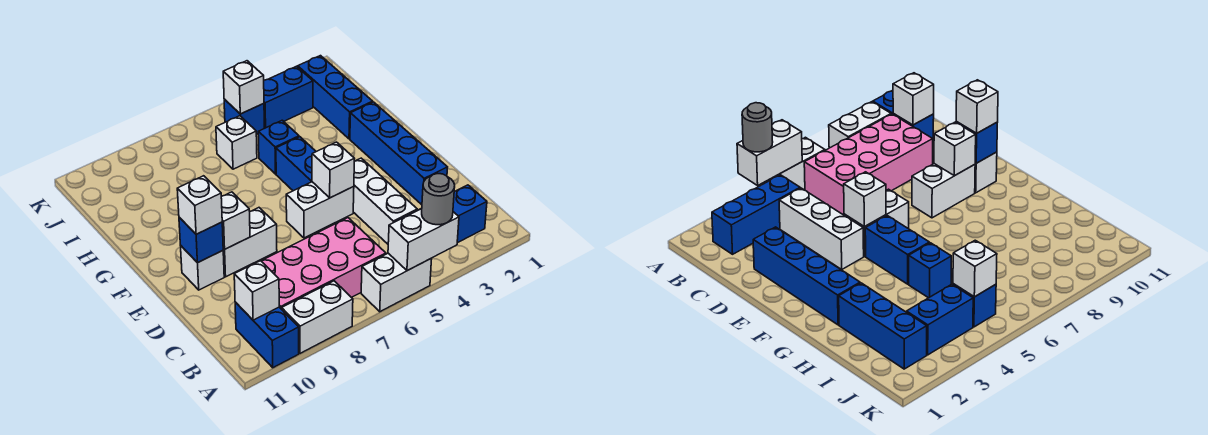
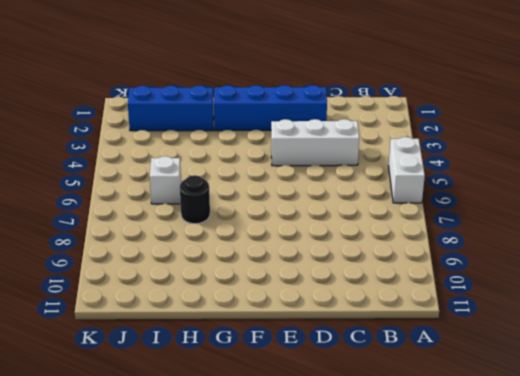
black round brick H7 level 1 -> none
none -> white brick A8:A9 level 1
none -> blue brick A10:B10 level 1
none -> blue brick B2:B4 level 1

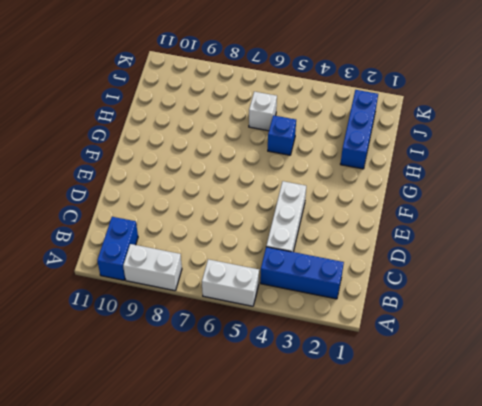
none -> pink brick B6:C9 level 1
none -> blue brick D2:G2 level 1
none -> white brick E5:E6 level 1

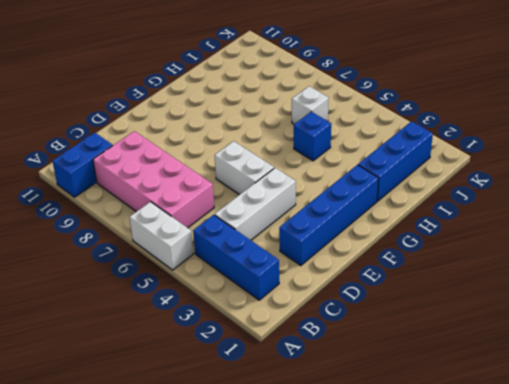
none -> white brick A8:A9 level 1
none -> white brick E8:E9 level 1
none -> white brick E10 level 1

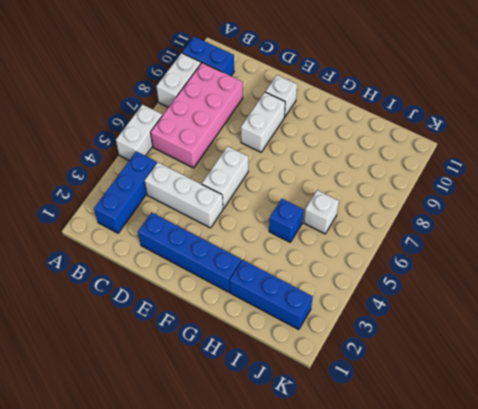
none -> blue brick F5:G5 level 1
none -> blue brick J3:J4 level 1
none -> blue brick J5 level 1

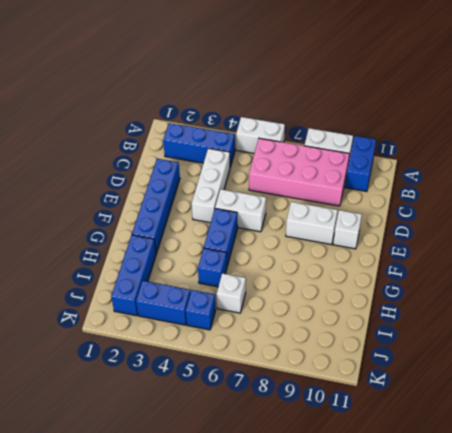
none -> white brick A4:A5 level 2
none -> white brick B10 level 2
none -> white brick E5 level 2

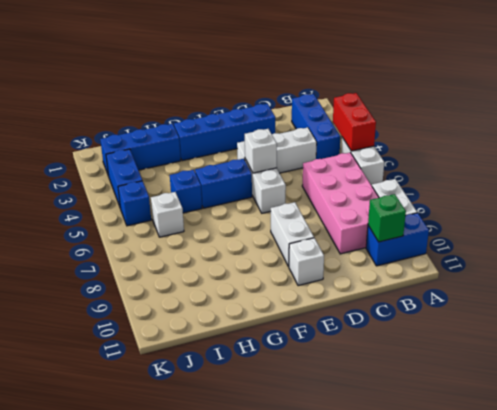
red brick A4:A5 level 2 -> white brick A4:A5 level 2
green brick B10 level 2 -> white brick B10 level 2
none -> white brick E9 level 2
none -> blue brick E10 level 2
none -> white brick J5 level 2

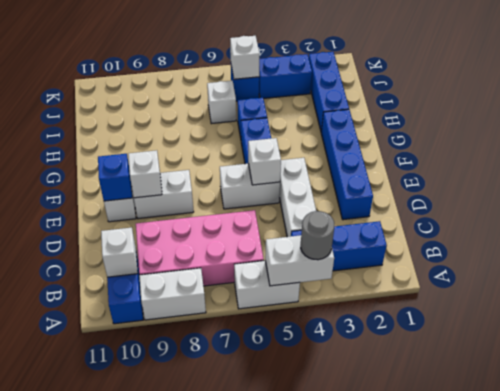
none -> white brick E10 level 3

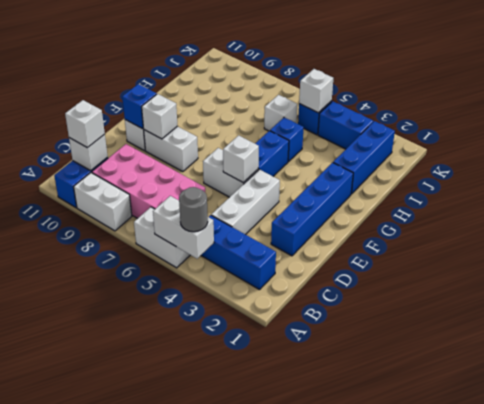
white brick B10 level 3 -> white brick E10 level 3

